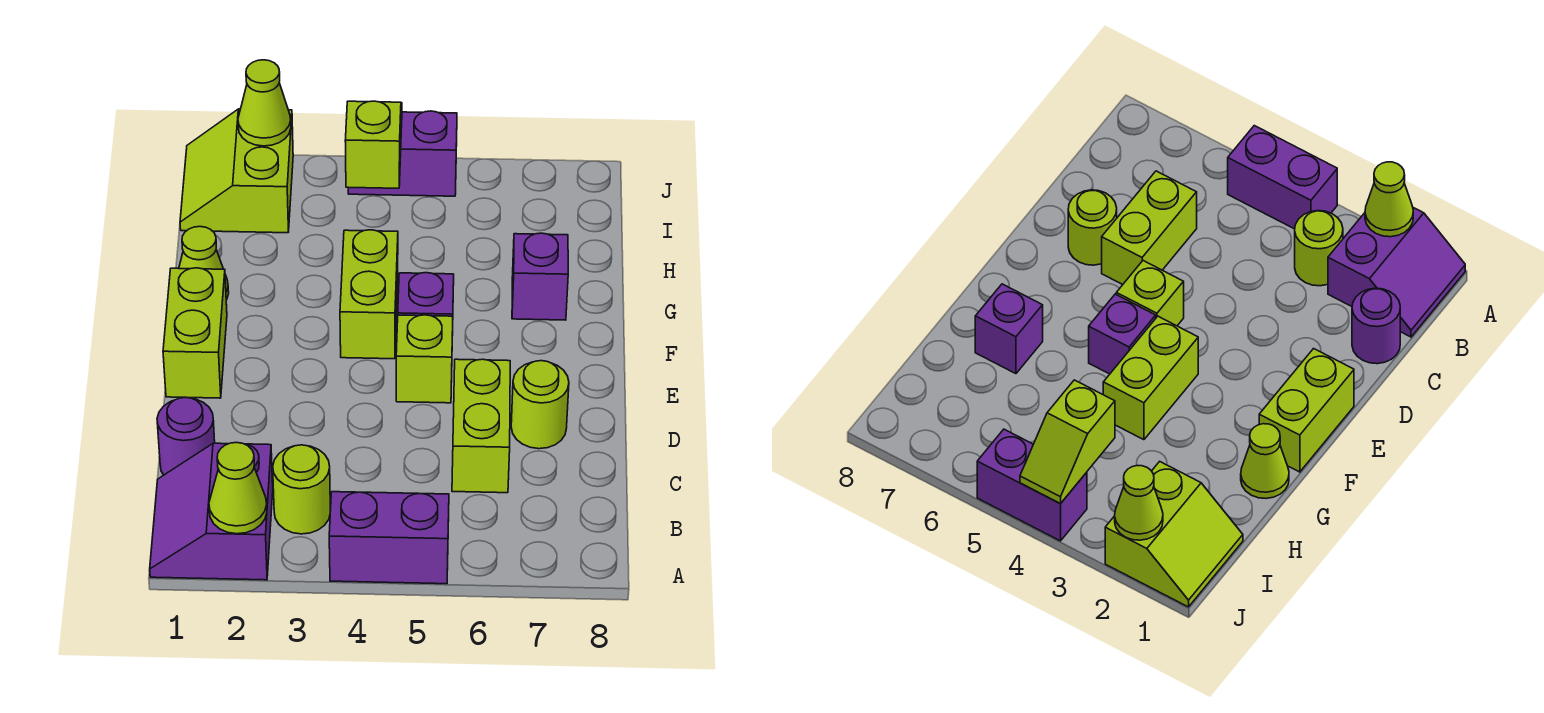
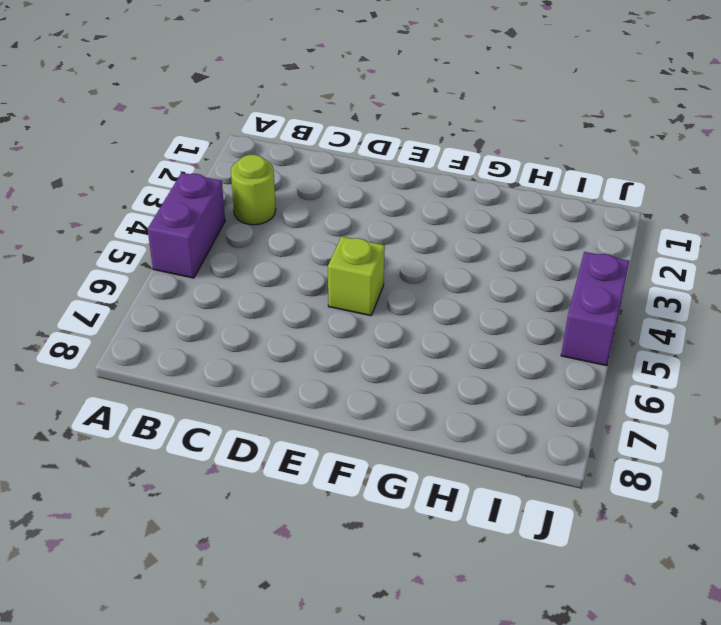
none -> purple slope A1:B2 level 1 top 2
none -> purple round brick C1 level 1
none -> lime brick C6:D6 level 1

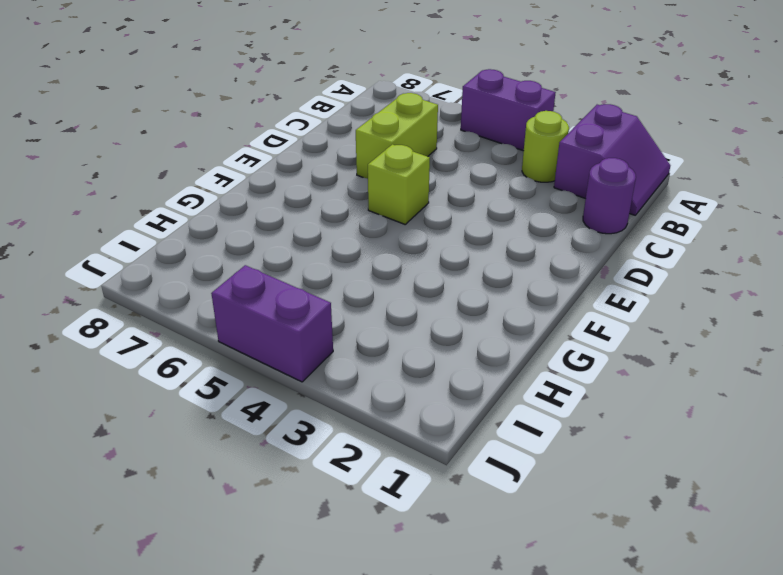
none -> lime round brick D7 level 1
none -> lime brick E1:F1 level 1
none -> lime brick F4:G4 level 1

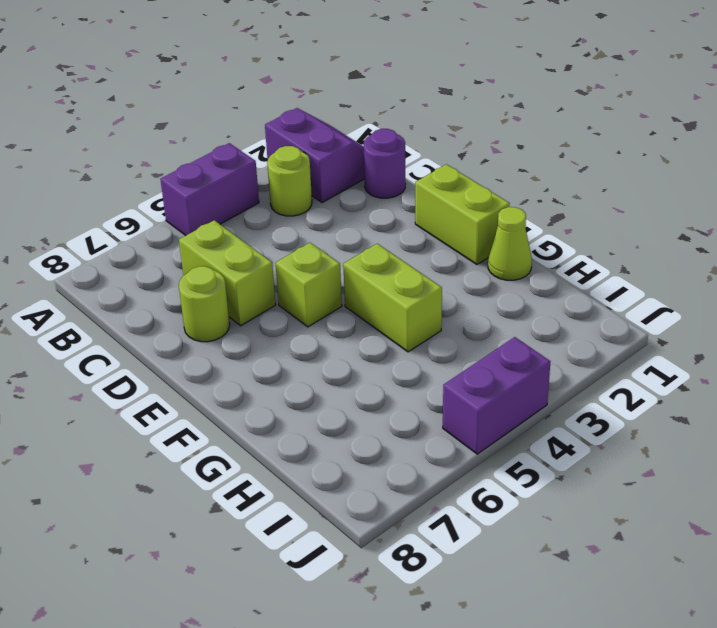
none -> purple brick F5 level 1
none -> purple brick G7 level 1
none -> lime slope I1:J2 level 1 top 2

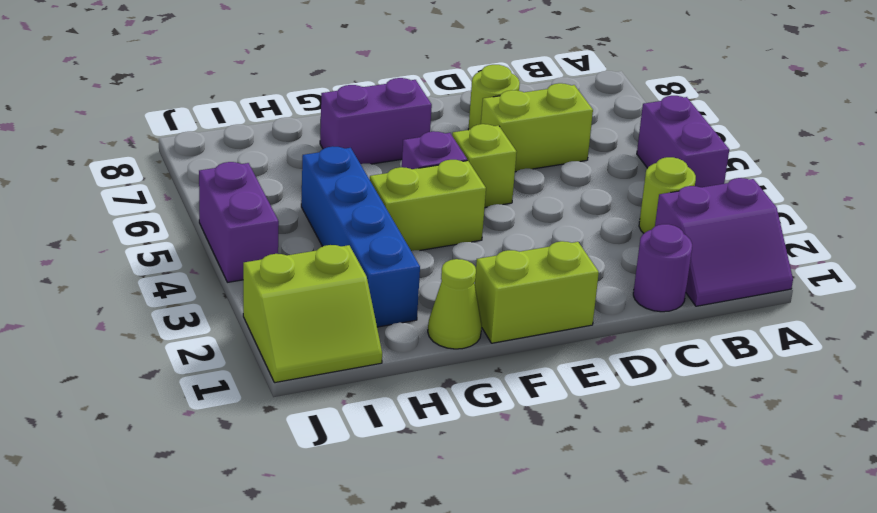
purple brick F7:G7 level 1 -> purple brick G7 level 1
blue brick H2:H5 level 1 -> none
none -> lime cone A2 level 2
none -> lime slope I4:J4 level 2 top I
none -> lime cone J2 level 2

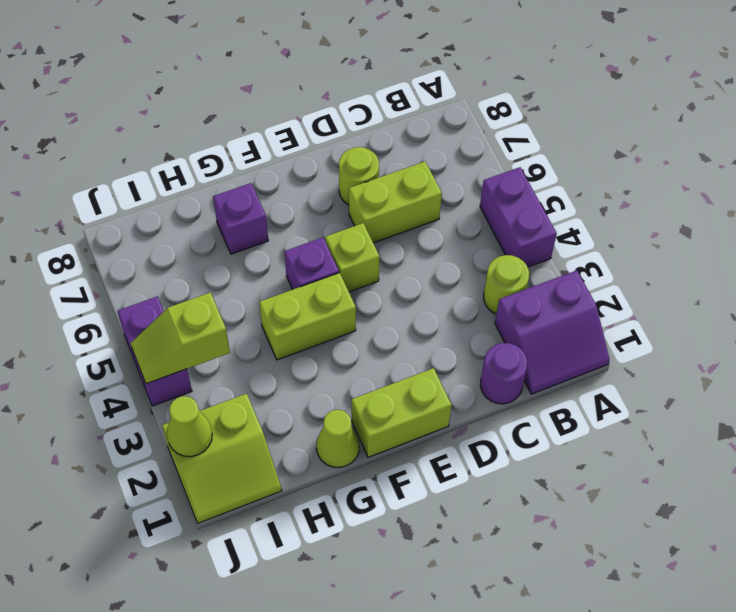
none -> lime cone A2 level 2

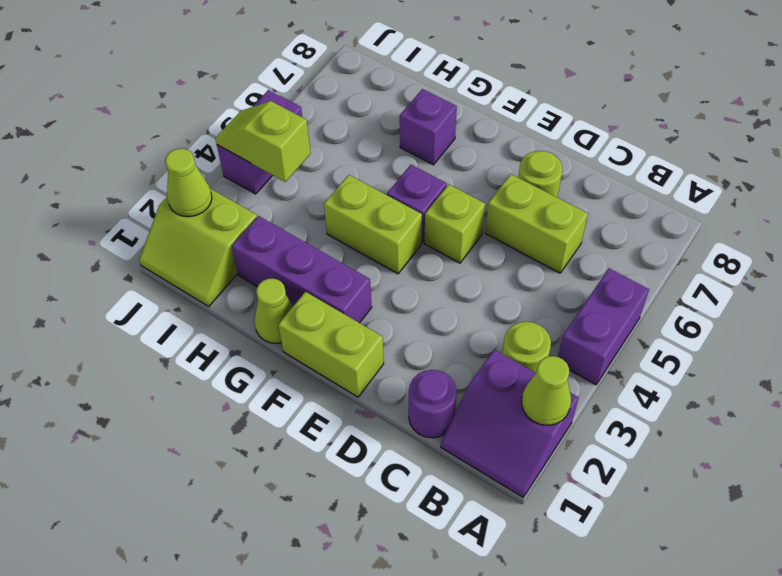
purple brick F2:H2 level 1 -> none

